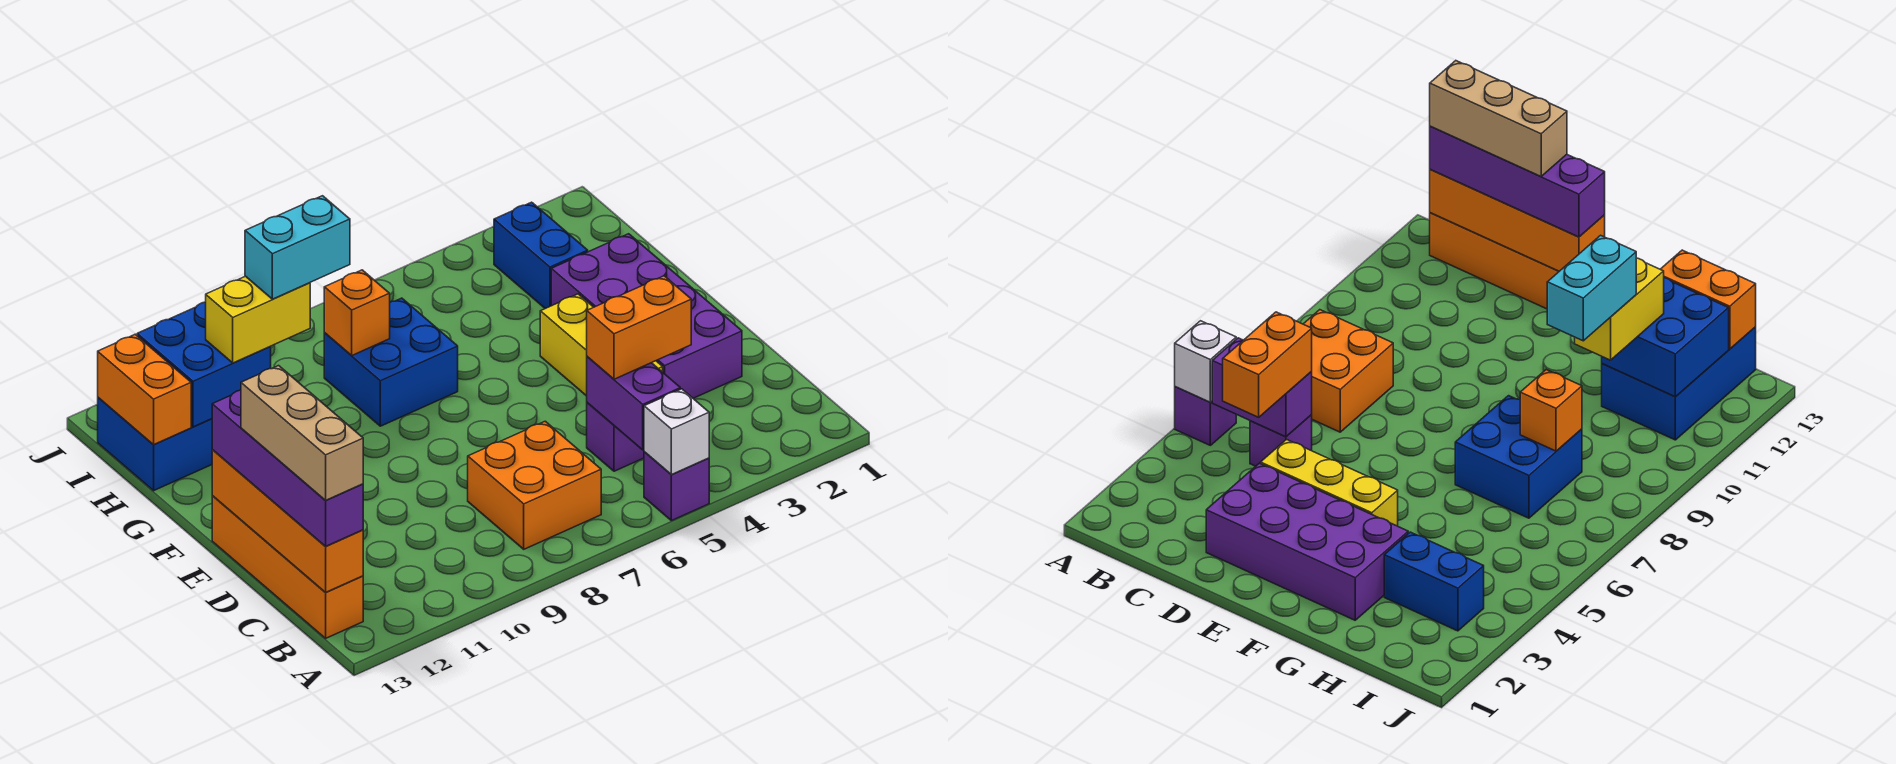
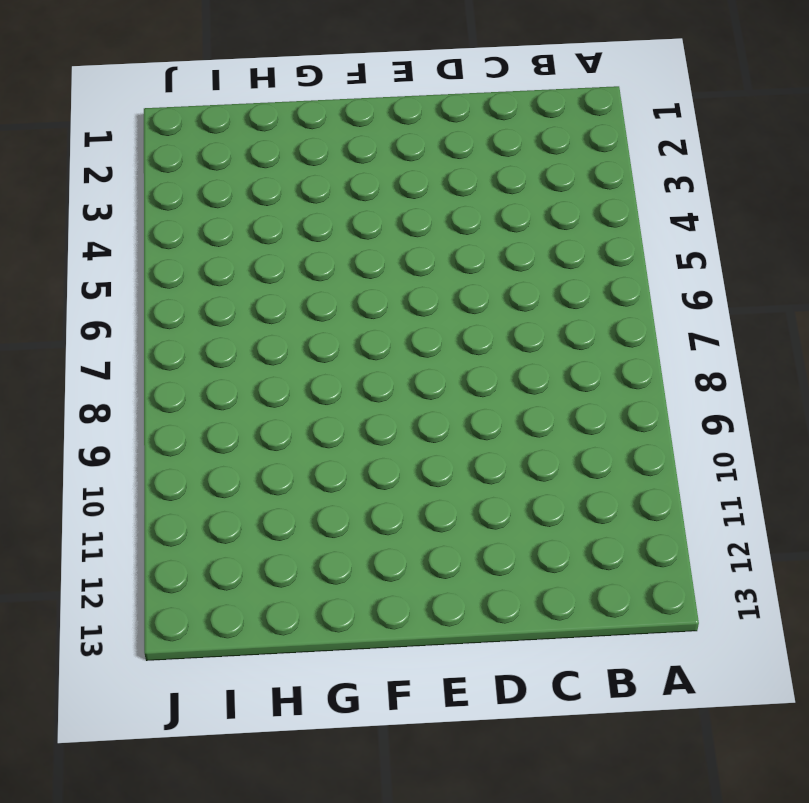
none -> purple brick A5 level 1
none -> orange brick B7:C8 level 1
none -> orange brick B13:E13 level 1

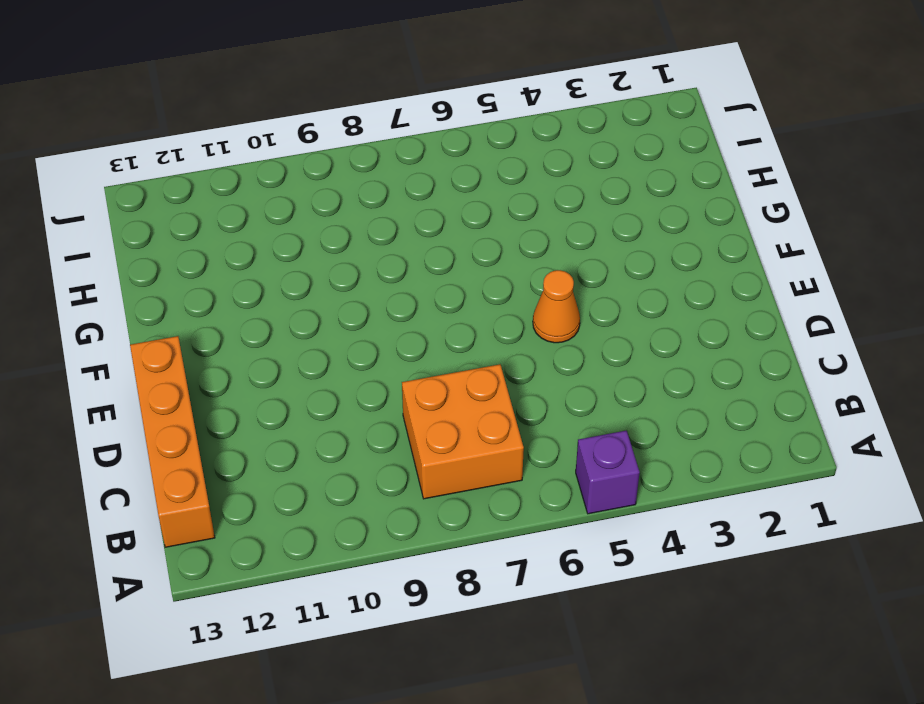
orange cone E5 level 1 -> none
none -> purple brick C5 level 1
none -> purple brick D2:G3 level 1
none -> yellow brick D4:F4 level 1

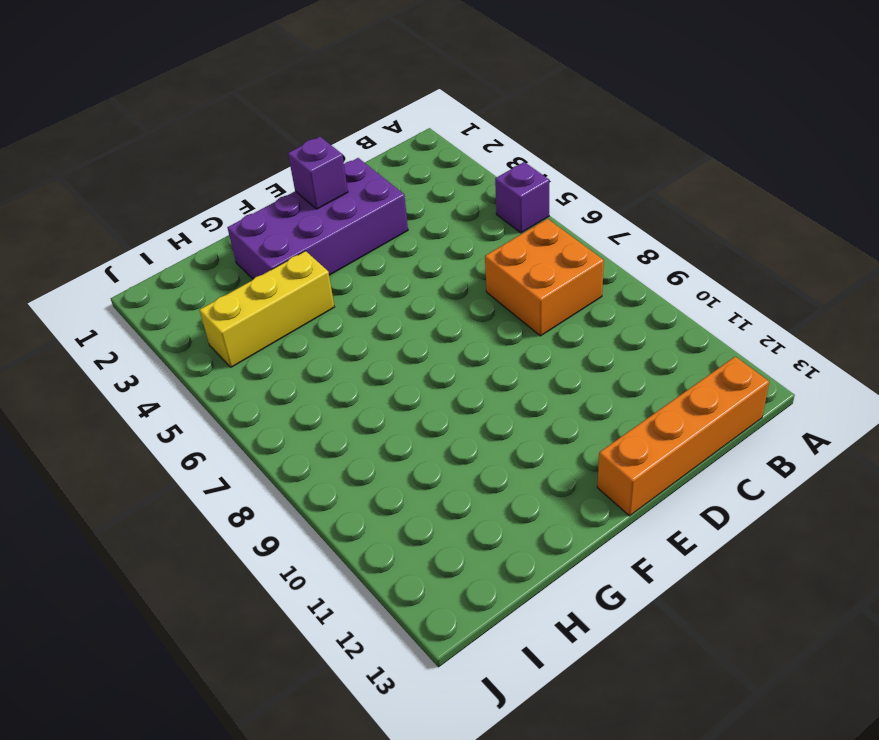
purple brick E2 level 2 -> purple brick C5 level 1
yellow brick G4:I4 level 1 -> yellow brick D4:F4 level 1
none -> blue brick G7:H8 level 1
none -> blue brick H3:I3 level 1
none -> blue brick H11:I13 level 1

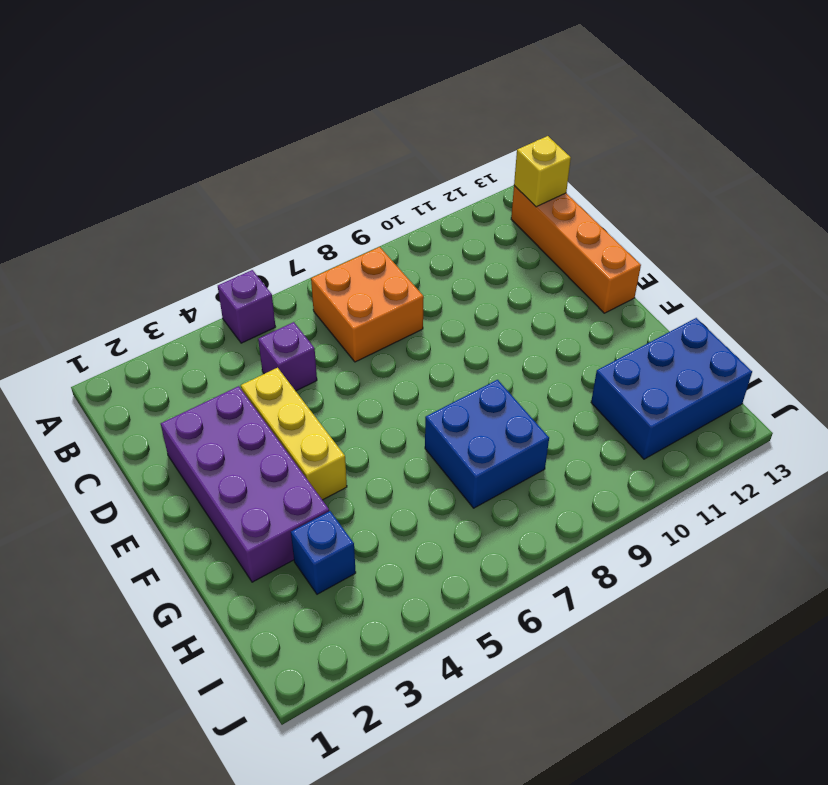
yellow brick B13 level 2 -> orange brick B13:E13 level 2
blue brick H3 level 1 -> blue brick H3:I3 level 1
none -> white brick A5 level 2
none -> purple brick B5:C5 level 2
none -> orange brick H8 level 2

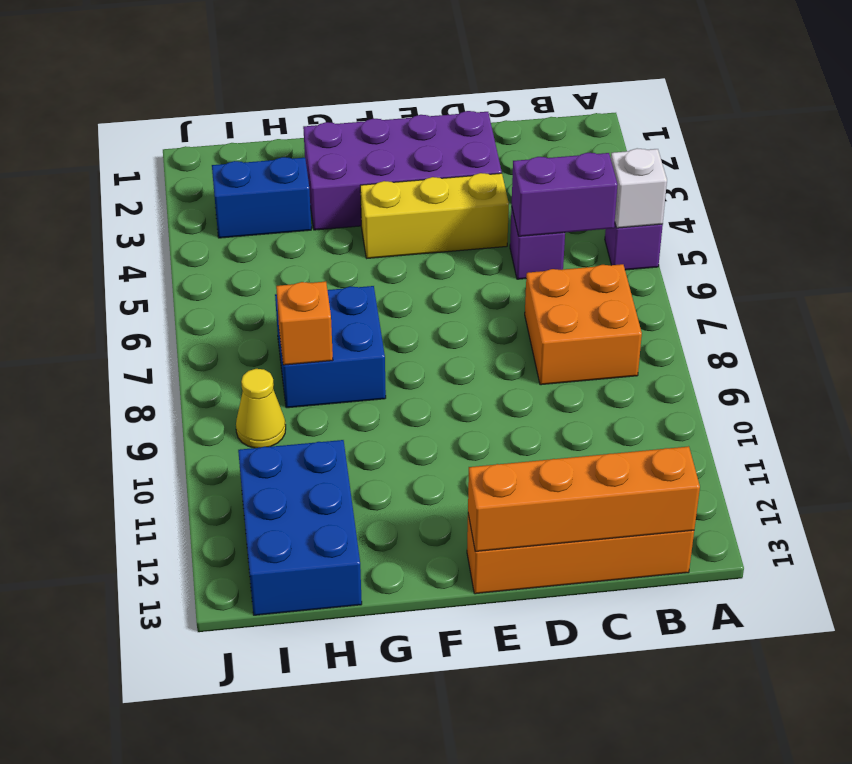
yellow cone I9 level 1 -> none
none -> blue brick H11:I12 level 2
none -> orange brick H13:I13 level 2
none -> purple brick B13:E13 level 3

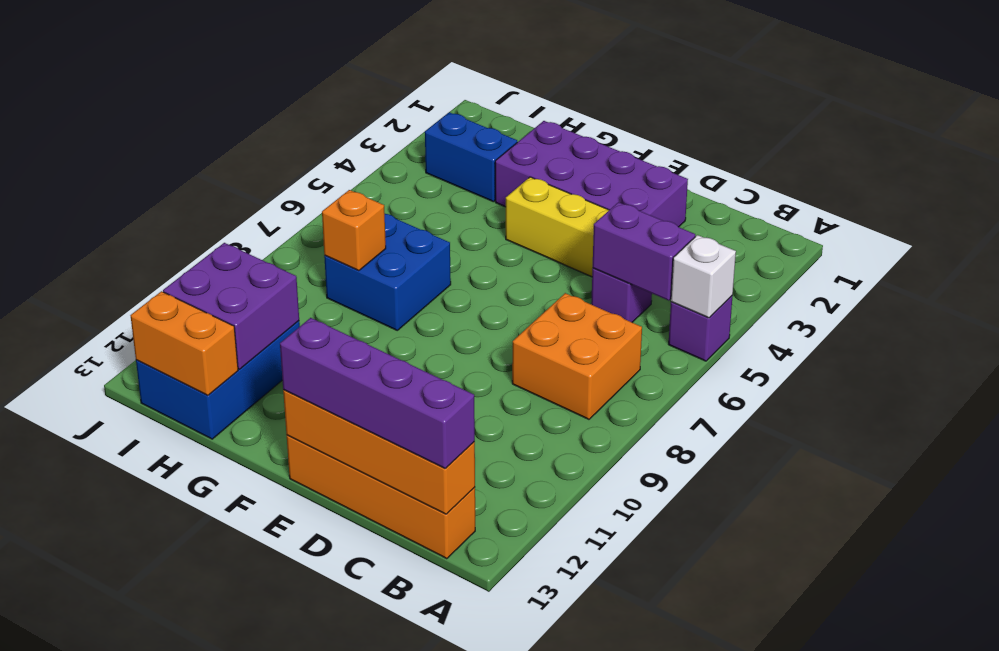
purple brick H11:I12 level 2 -> blue brick H11:I12 level 2
none -> orange brick C4:C5 level 3
none -> yellow brick H10:H11 level 3
none -> tan brick B13:D13 level 4

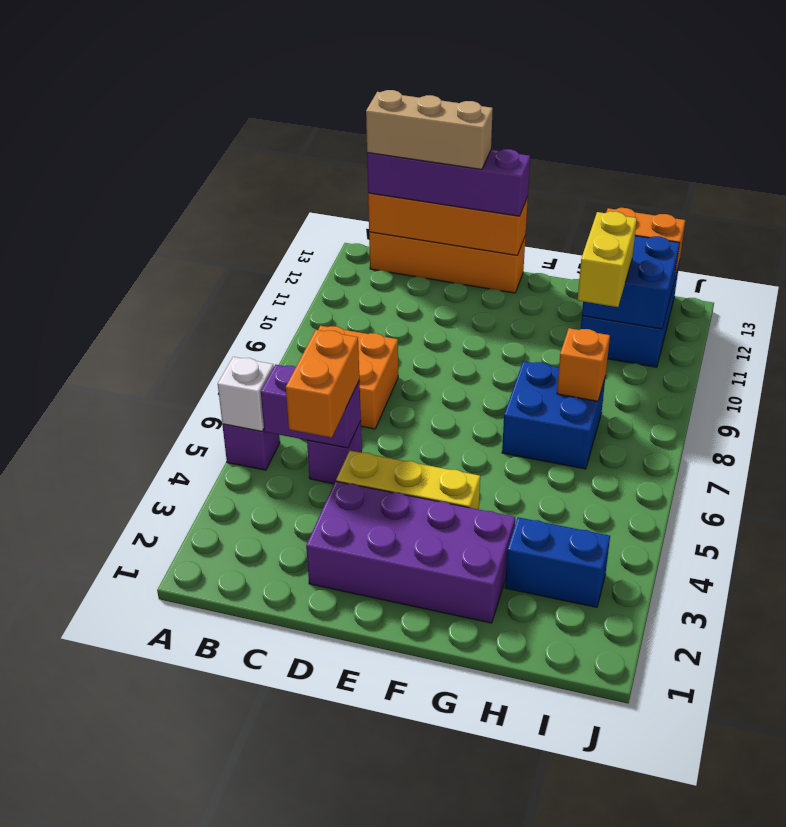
none -> cyan brick H9:H10 level 4

